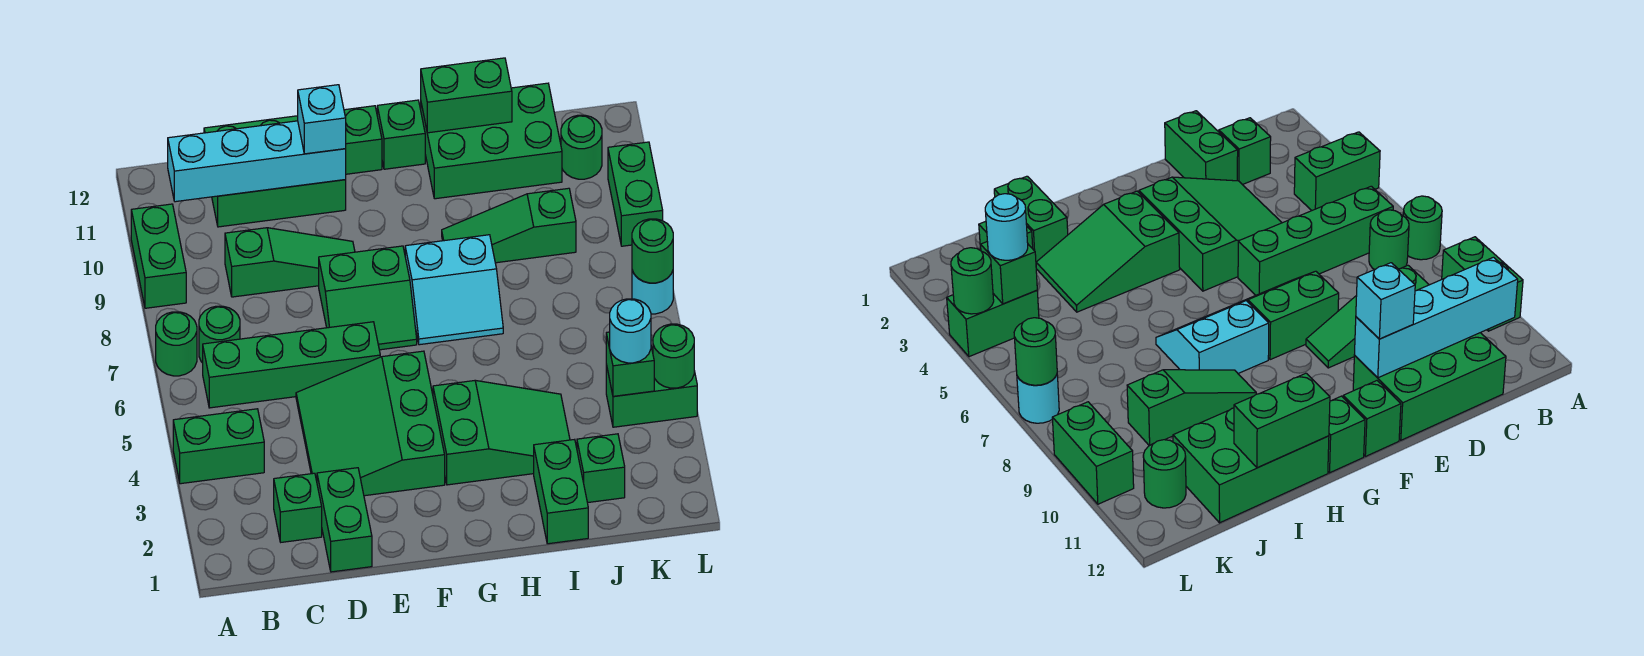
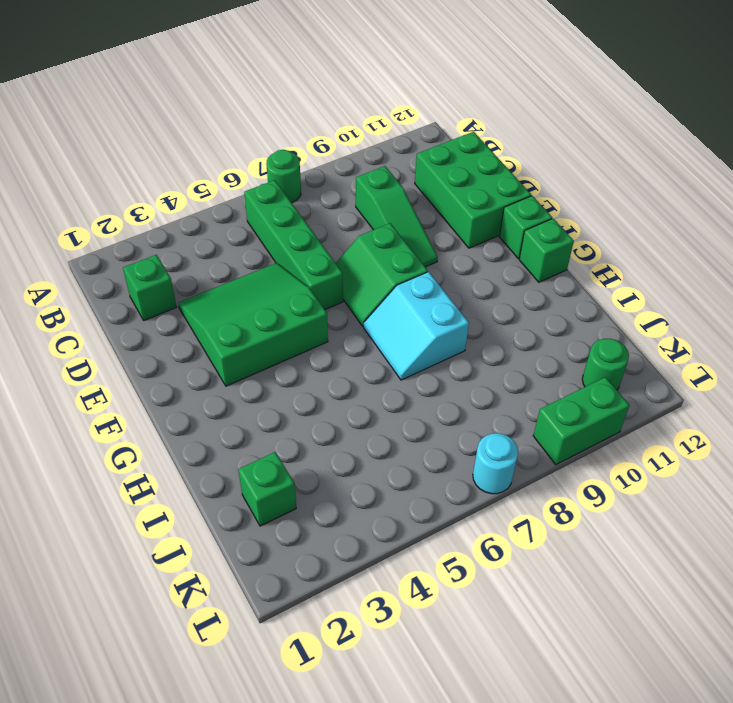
none -> green brick A4:B4 level 1
none -> green brick A9:A10 level 1
none -> green round brick B7 level 1
none -> green brick D1:D2 level 1

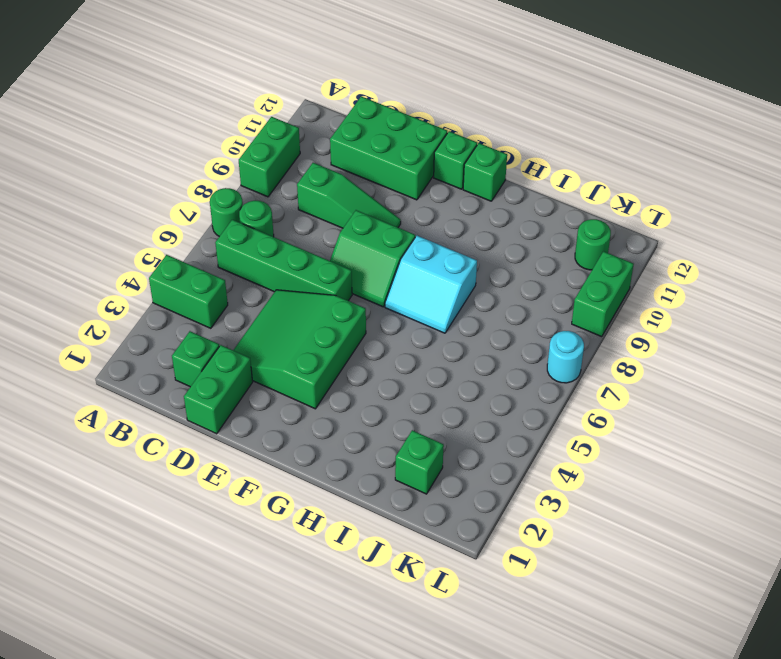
none -> green slope G3:I4 level 1 top G
none -> green slope H9:J9 level 1 top J
none -> green brick H11:J12 level 1
none -> green brick I1:I2 level 1

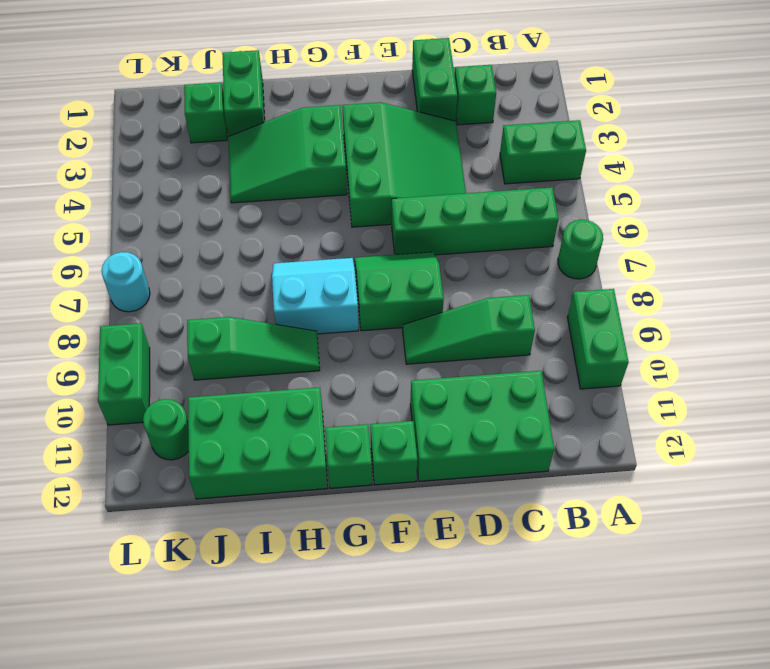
none -> green round brick B7 level 1
none -> green brick K4:L4 level 1
none -> cyan brick B11:E11 level 2
none -> green brick H12:I12 level 2

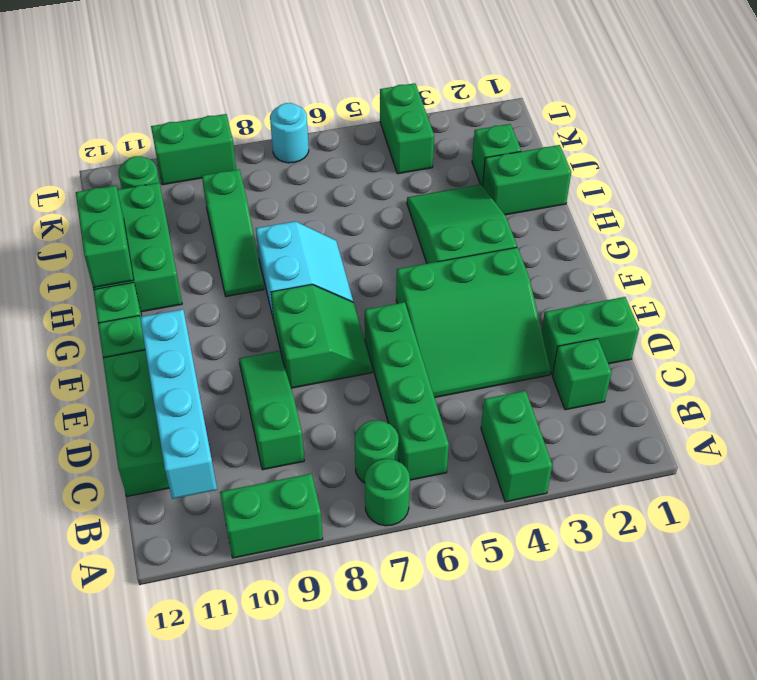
none -> green brick K4 level 2
none -> green round brick L4 level 2
none -> green round brick L7 level 2
none -> cyan brick E11 level 3

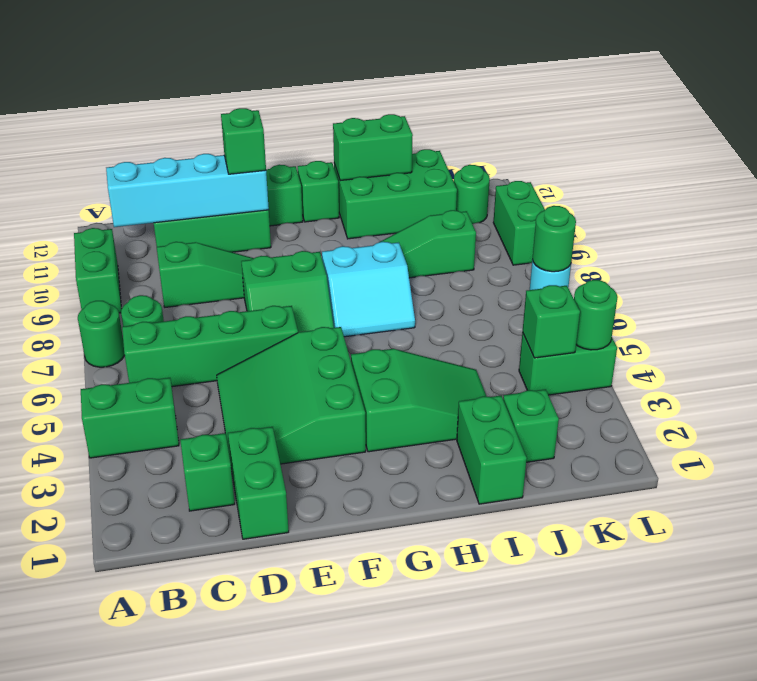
green brick E11 level 3 -> cyan brick E11 level 3
none -> cyan round brick K4 level 3

